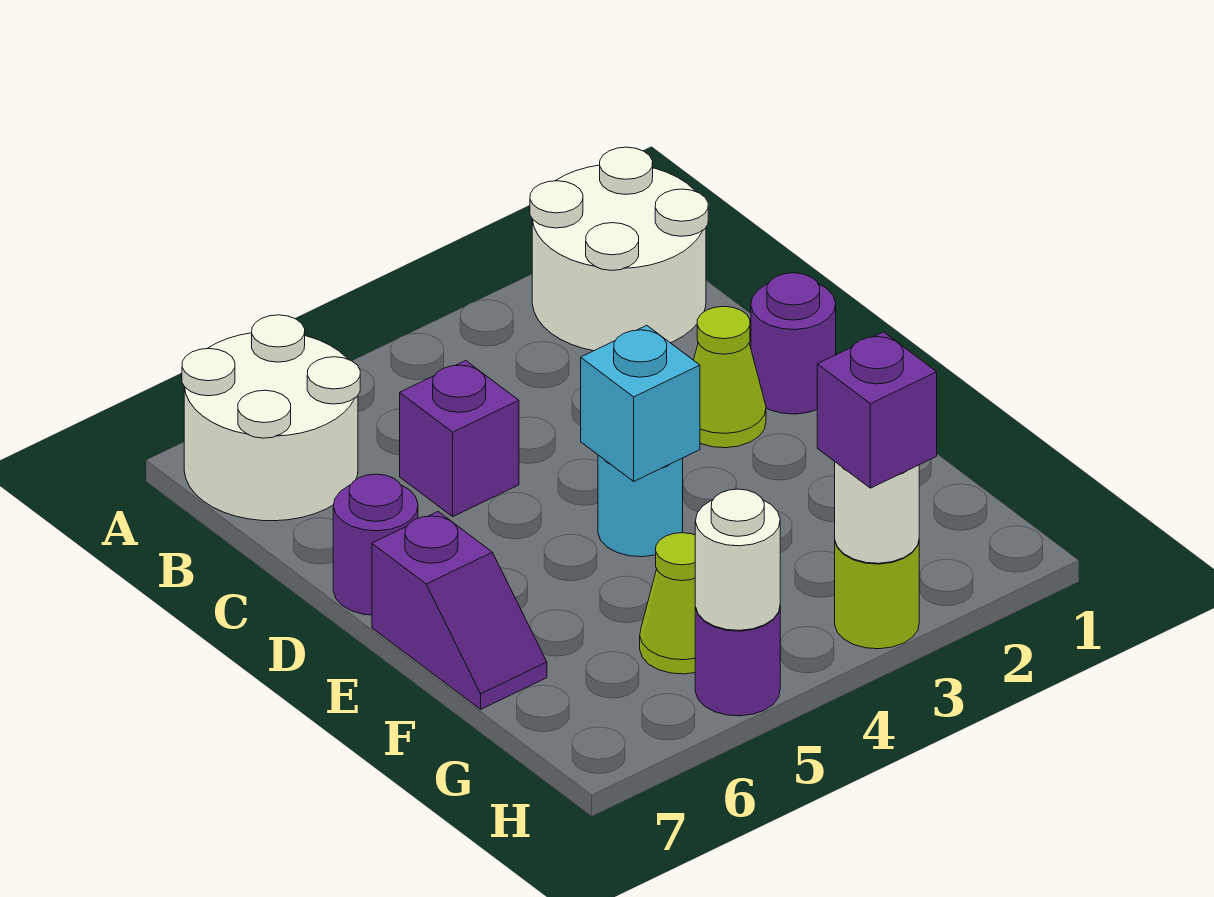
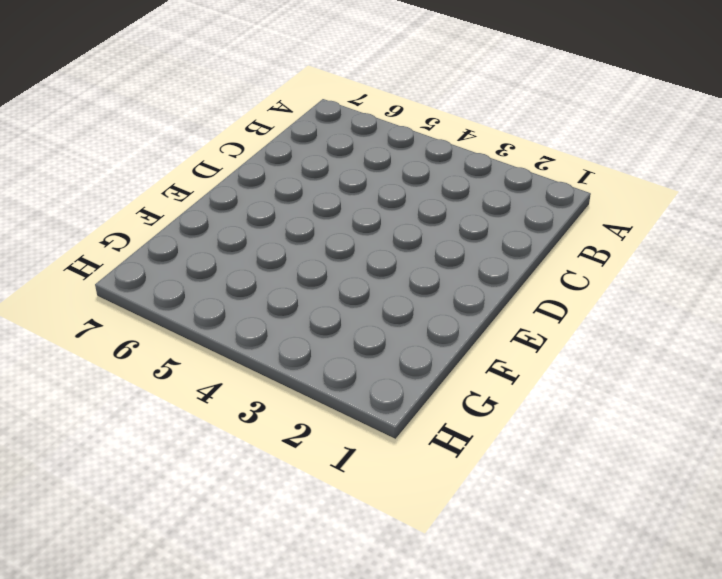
none -> white round brick A1:B2 level 1
none -> white round brick A6:B7 level 1
none -> purple brick C5 level 1

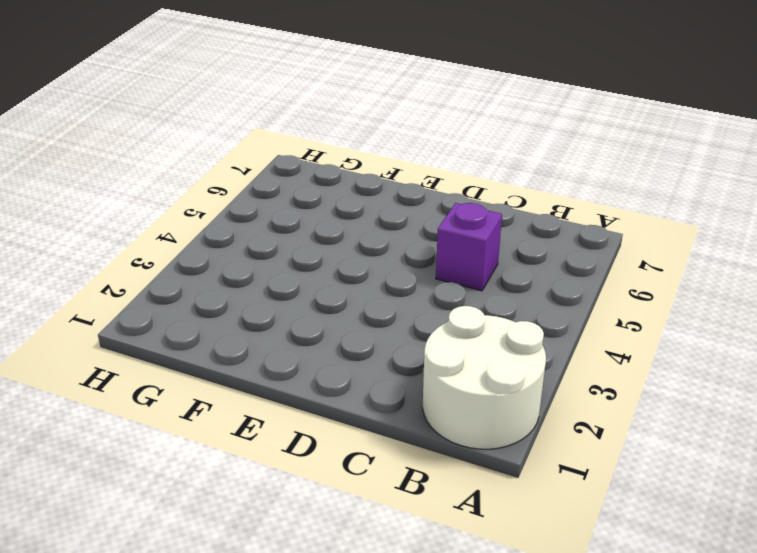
none -> white round brick A6:B7 level 1
none -> purple round brick D1 level 1
none -> lime cone D2 level 1

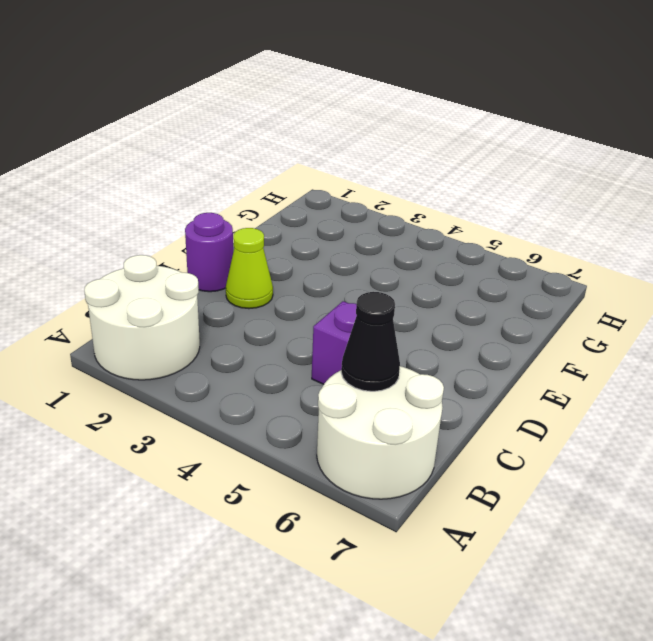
black cone B6 level 2 -> none
none -> purple round brick D7 level 1
none -> cyan round brick E4 level 1
none -> purple slope E7:F7 level 1 top E

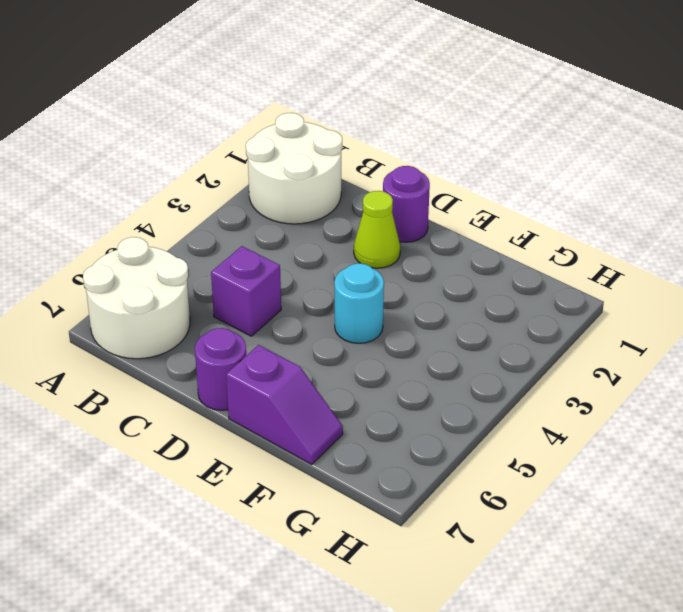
none -> lime cone G5 level 1
none -> lime round brick H3 level 1
none -> purple round brick H5 level 1

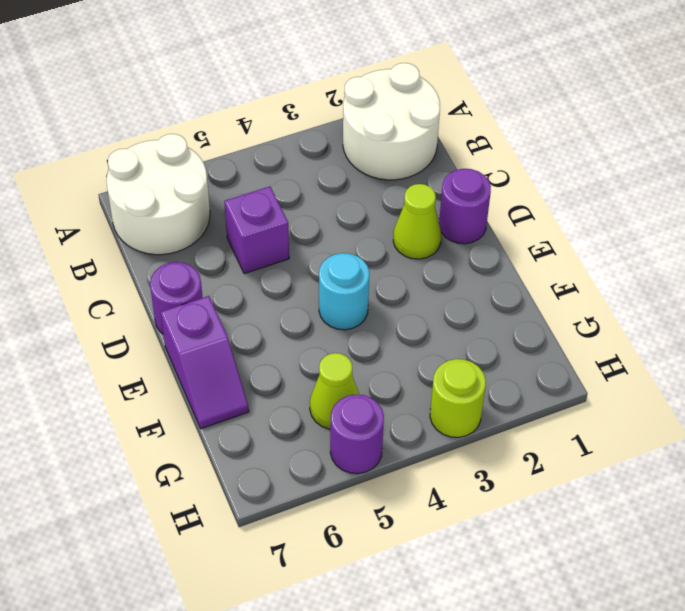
none -> cyan brick E4 level 2
none -> white round brick H3 level 2
none -> white round brick H5 level 2

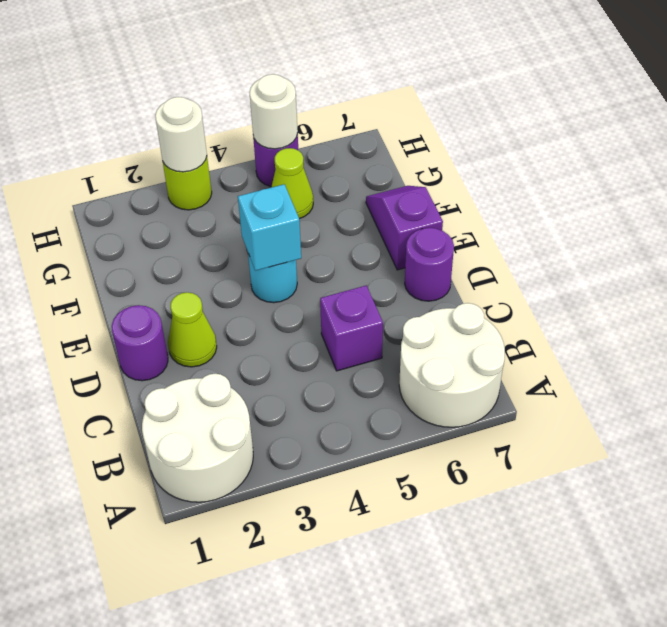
none -> purple brick H3 level 3

